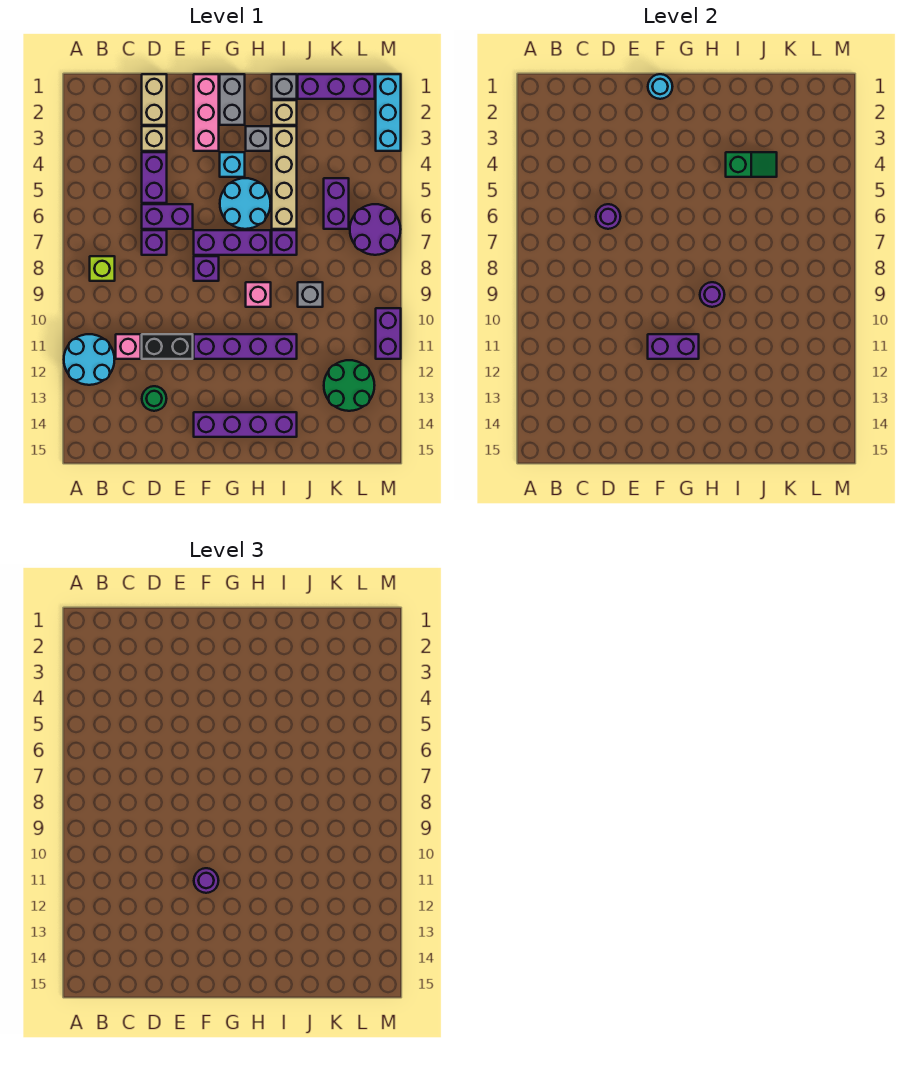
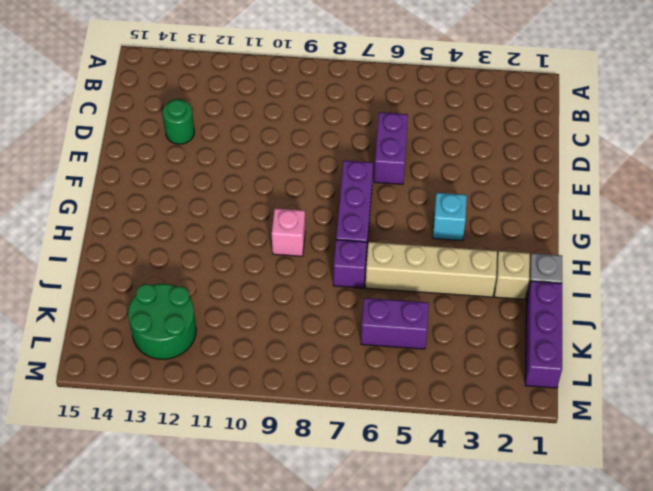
none -> cyan round brick A11:B12 level 1
none -> lime brick B8 level 1
none -> pink brick C11 level 1
none -> tan brick D1:D2 level 1

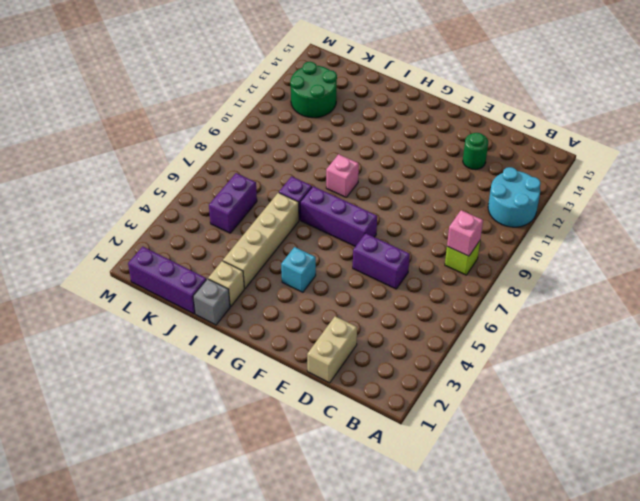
pink brick B8 level 2 -> pink brick C11 level 1
none -> tan brick D3 level 1
none -> purple brick D4:D5 level 1
none -> purple brick D7 level 1
none -> black brick D11:E11 level 1

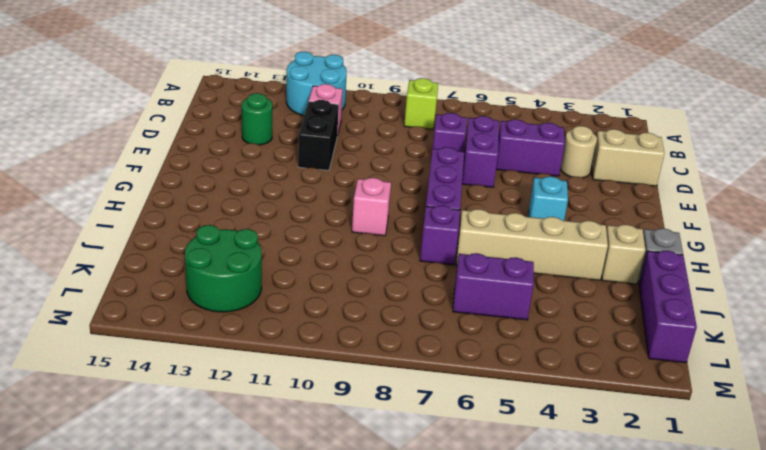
tan round brick D3 level 1 -> tan brick D3 level 1
none -> pink brick F1:F3 level 1
none -> purple brick F8 level 1
none -> purple brick F11:I11 level 1
none -> purple brick F14:I14 level 1

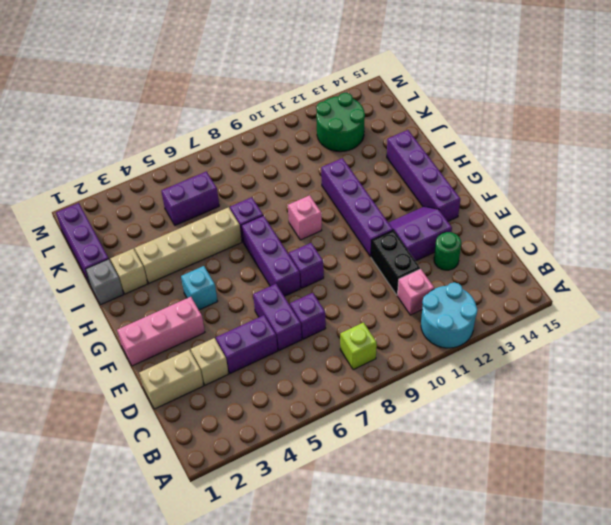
purple slope E12:F13 level 1 top E -> none
none -> grey brick G1:G2 level 1
none -> cyan round brick G5:H6 level 1
none -> grey brick H3 level 1
none -> grey brick J9 level 1

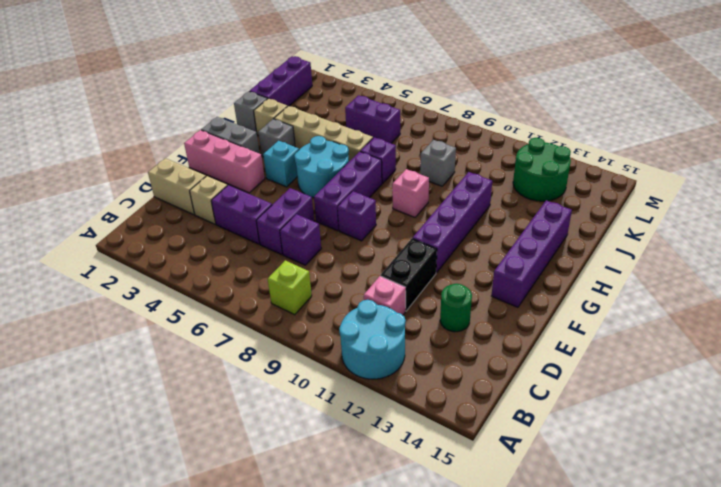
none -> purple round brick L6:M7 level 1
none -> cyan brick M1:M3 level 1
none -> purple brick M10:M11 level 1
none -> purple round brick D6 level 2

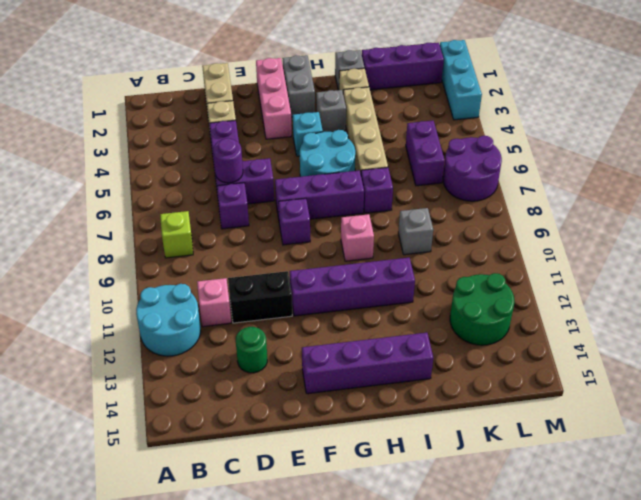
none -> purple brick M10:M11 level 1
none -> cyan round brick F1 level 2
none -> purple brick F11:G11 level 2
none -> purple round brick H9 level 2

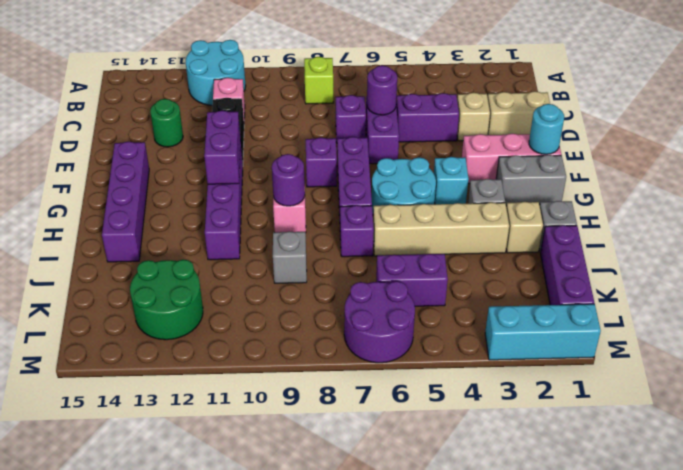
none -> purple brick M10:M11 level 1
none -> green slope I4:J4 level 2 top I
none -> purple round brick F11 level 3

